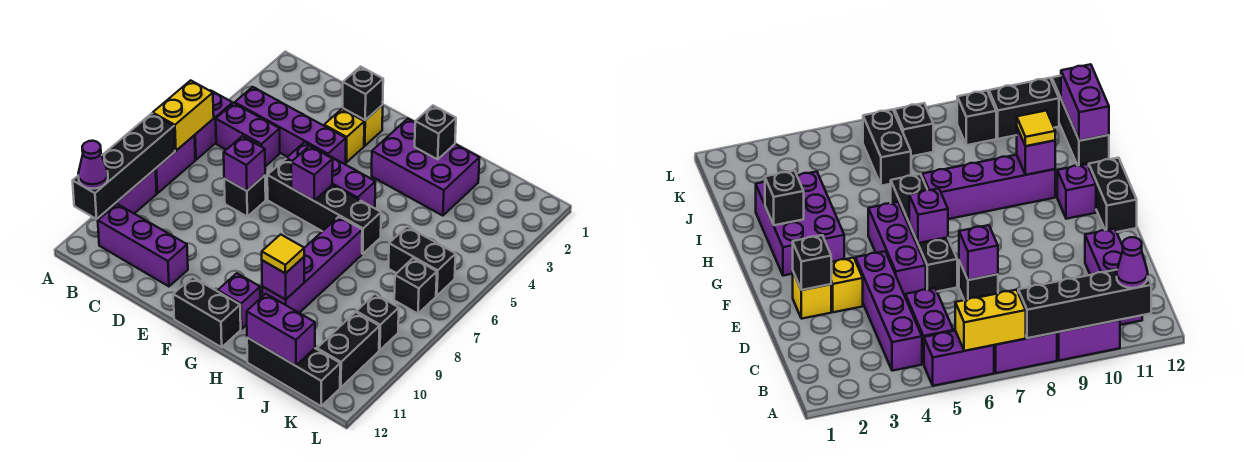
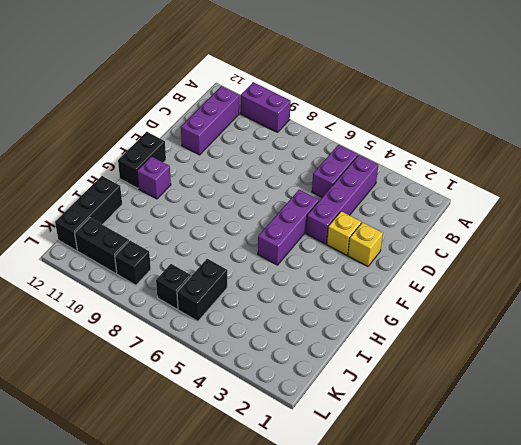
none -> purple brick A5:A6 level 1
none -> purple brick A7:A8 level 1
none -> black brick D7 level 1
none -> black brick E6:H6 level 1

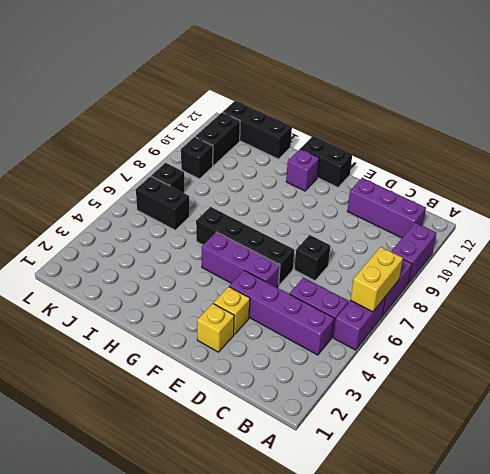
none -> purple brick G2:I3 level 1
none -> purple brick H7:H10 level 1
none -> black brick A8:A11 level 2
none -> purple brick D7 level 2

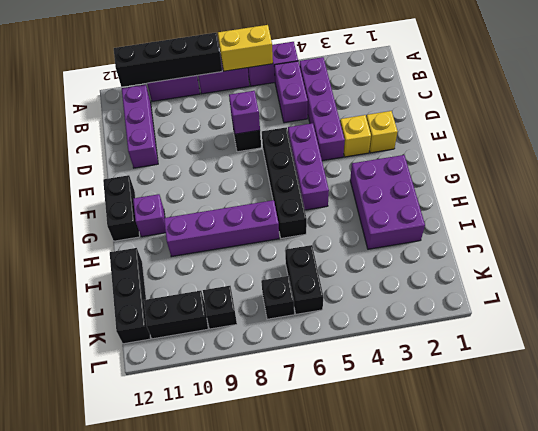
none -> black brick E2 level 2
none -> purple brick F6 level 2
none -> black brick H2 level 2
none -> purple brick H10 level 2

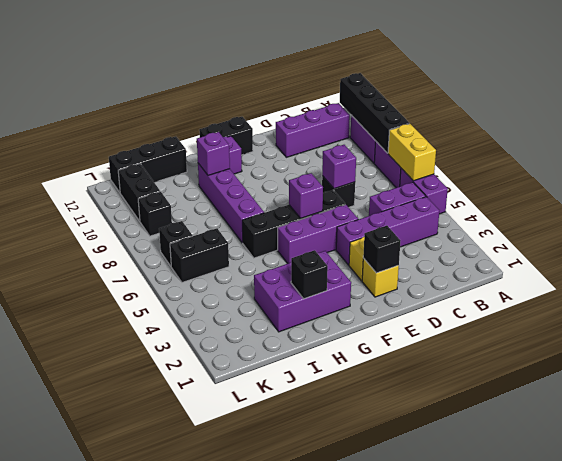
none -> purple brick I12:J12 level 2
none -> purple cone A11 level 3
none -> yellow tile H10 level 3

